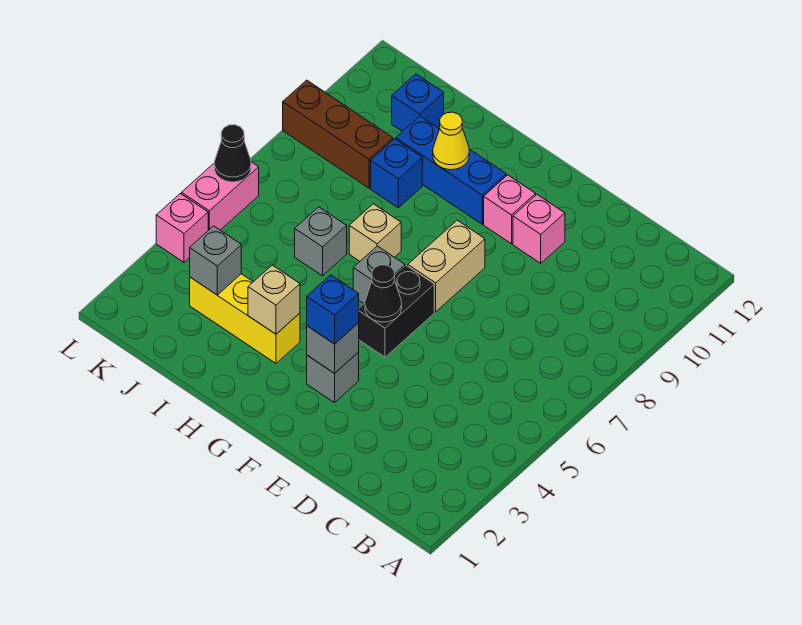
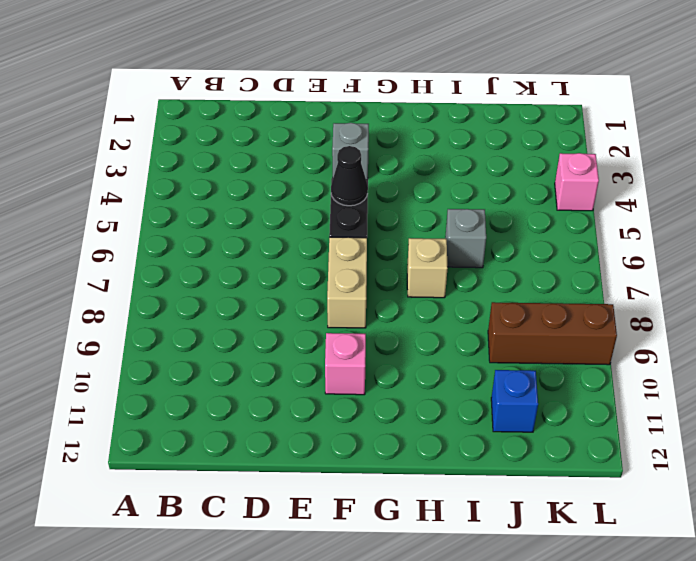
none -> pink brick E10 level 1
none -> grey brick G6 level 1
none -> blue brick G10:I10 level 1

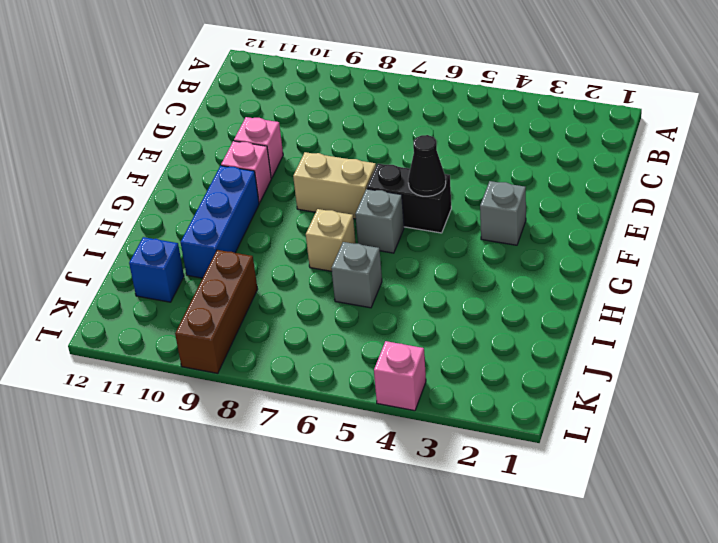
none -> yellow brick H3:J3 level 1
none -> blue brick I9 level 1
none -> pink brick L5:L6 level 1

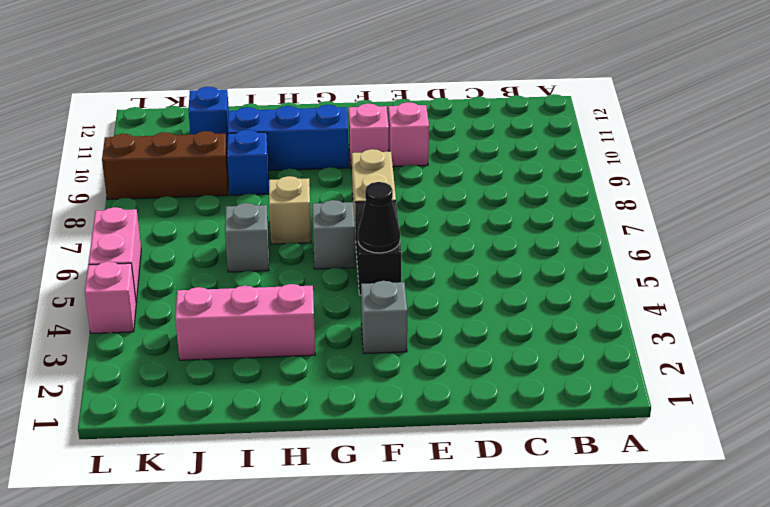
pink brick H3:J3 level 1 -> yellow brick H3:J3 level 1
none -> grey brick F3 level 2
none -> tan brick H3 level 2
none -> yellow cone H10 level 2

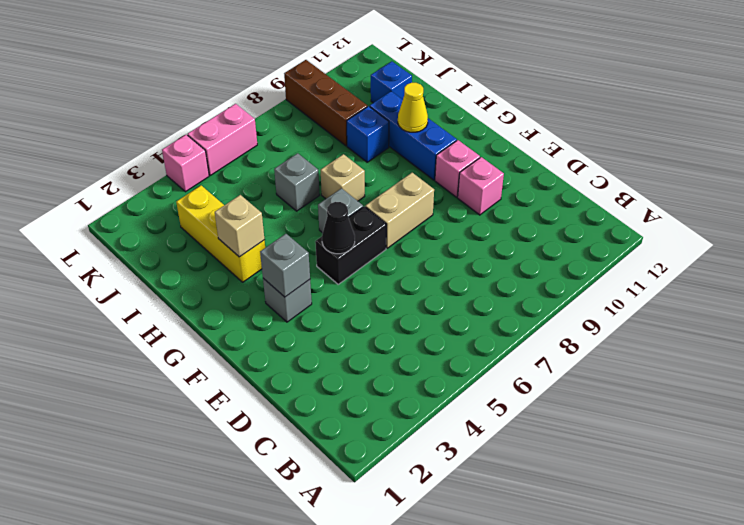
none -> grey brick J3 level 2
none -> black cone L6 level 2
none -> blue brick F3 level 3

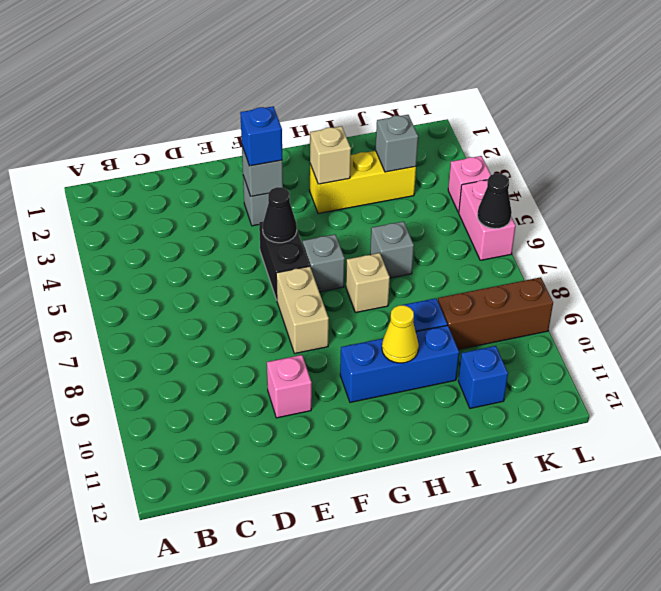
none -> pink brick F10 level 1

